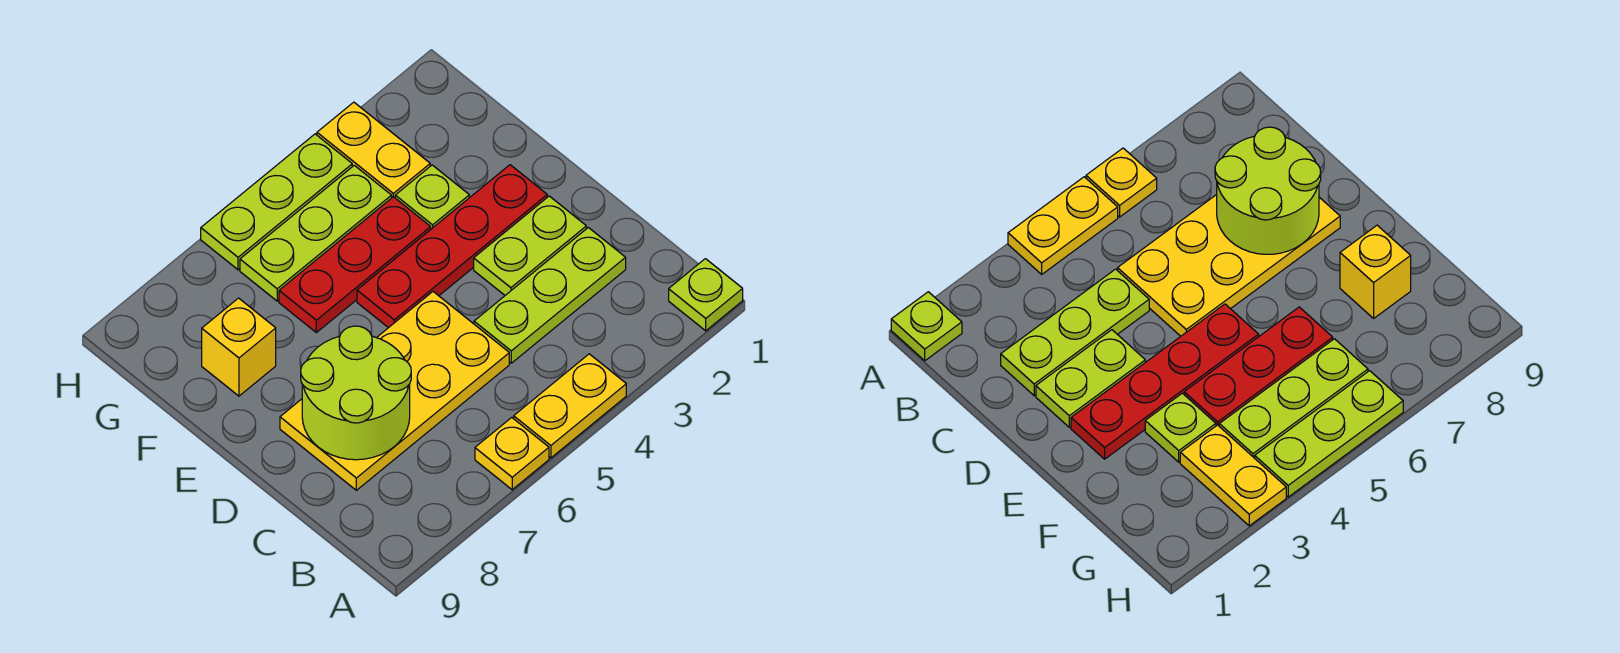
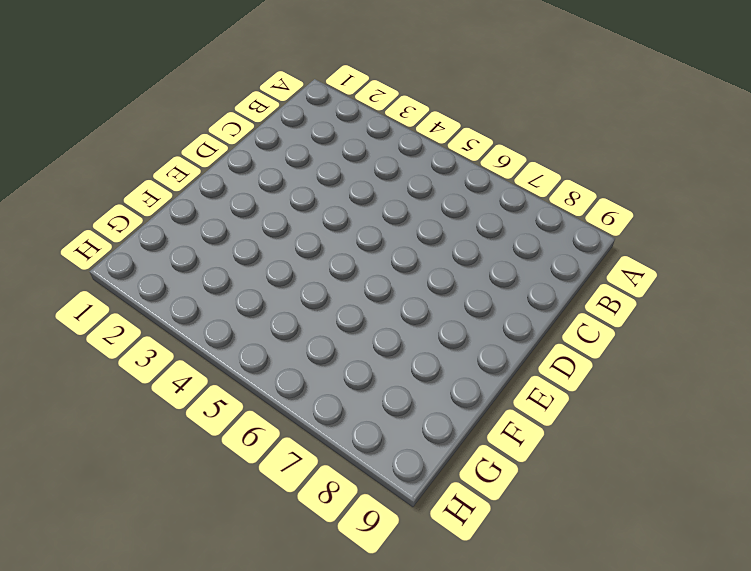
none -> lime plate A1 level 1
none -> yellow plate A4:A5 level 1
none -> yellow plate A6 level 1

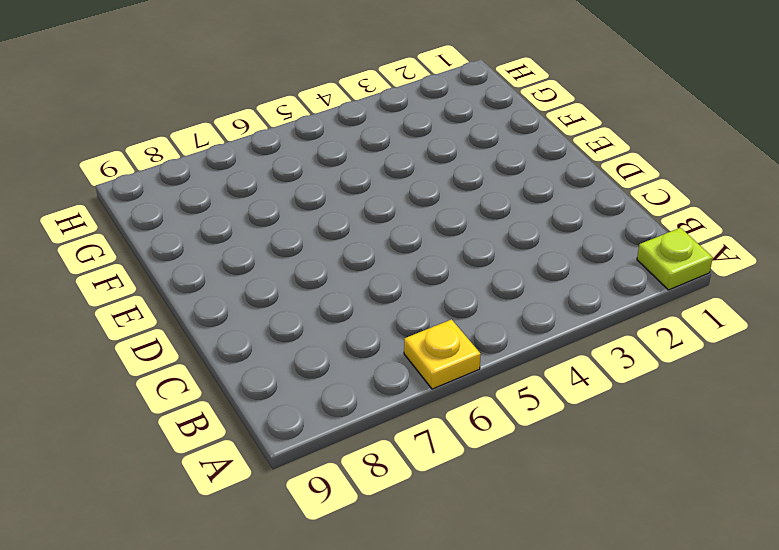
none -> yellow plate A4:A5 level 1
none -> lime plate C2:C4 level 1
none -> yellow plate C5:D8 level 1

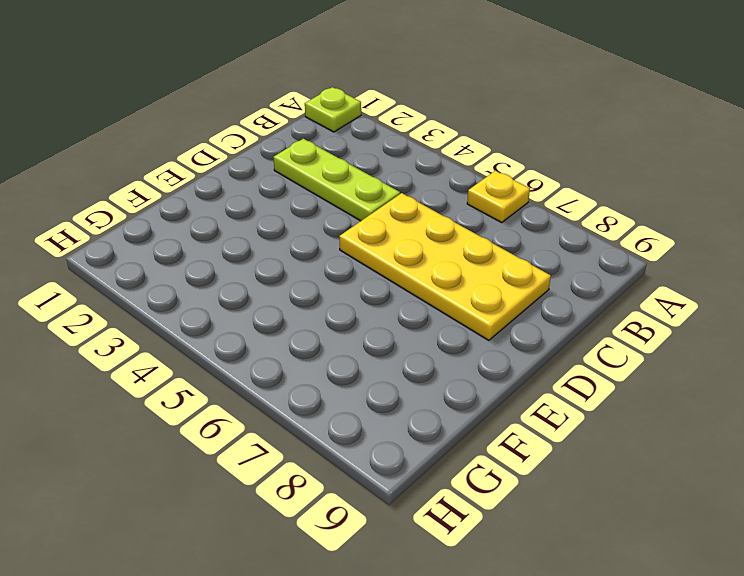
none -> yellow plate A4:A5 level 1
none -> lime plate D2:D3 level 1
none -> red plate E2:E5 level 1

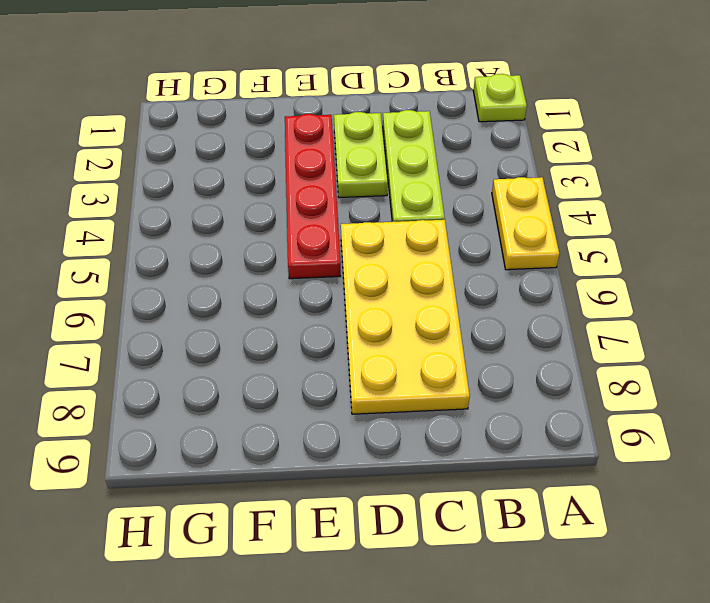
none -> yellow plate A6 level 1
none -> lime plate F3 level 1
none -> red plate F4:F6 level 1

